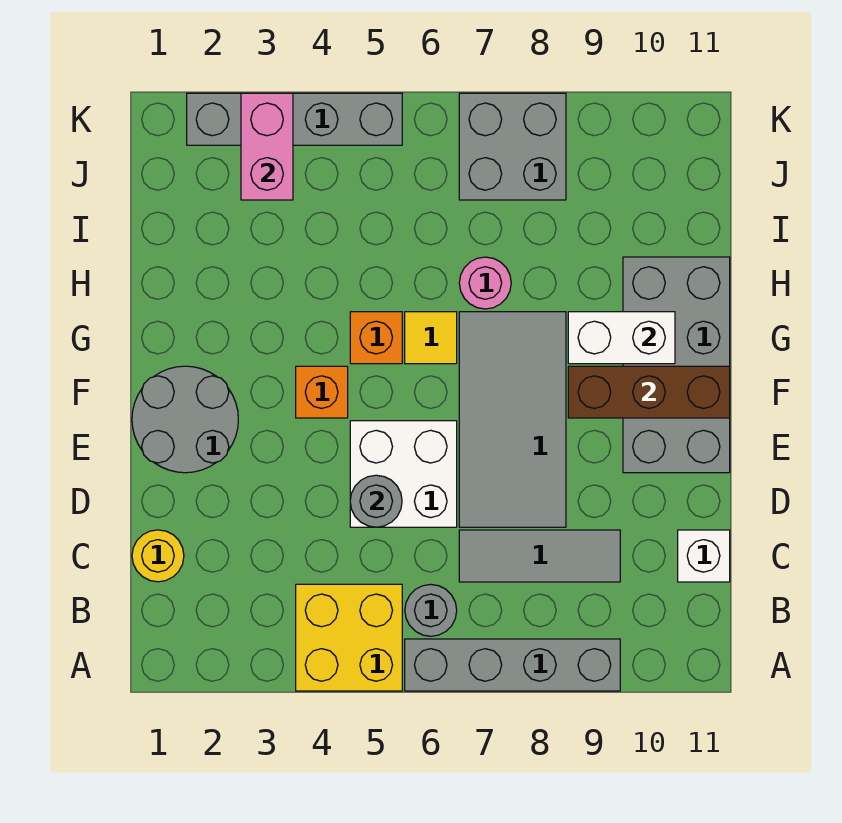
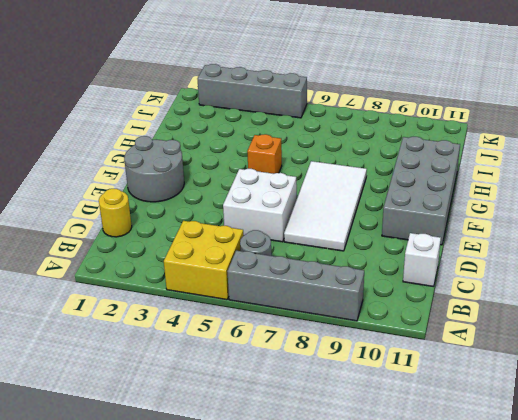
white tile D7:G8 level 1 -> grey tile D7:G8 level 1
none -> grey tile C7:C9 level 1
none -> orange brick F4 level 1
none -> yellow tile G6 level 1

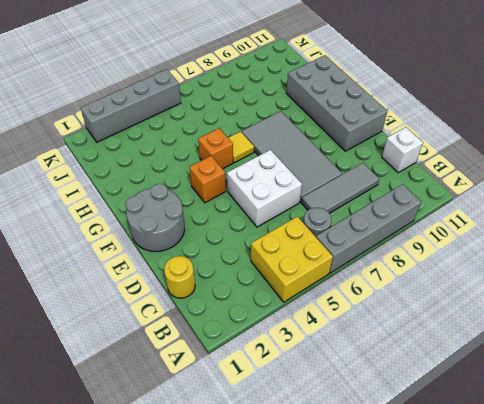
none -> pink round brick H7 level 1
none -> grey brick J7:K8 level 1
none -> grey round brick D5 level 2

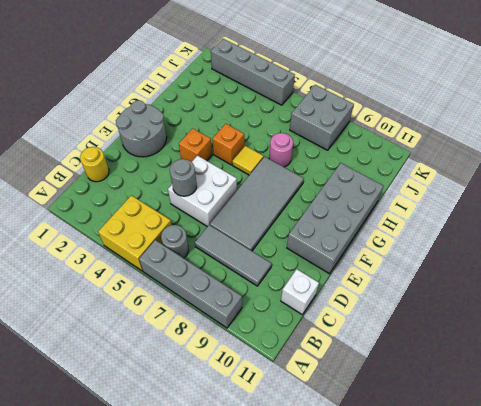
none -> brown brick F9:F11 level 2
none -> white brick G9:G10 level 2
none -> pink brick J3:K3 level 2

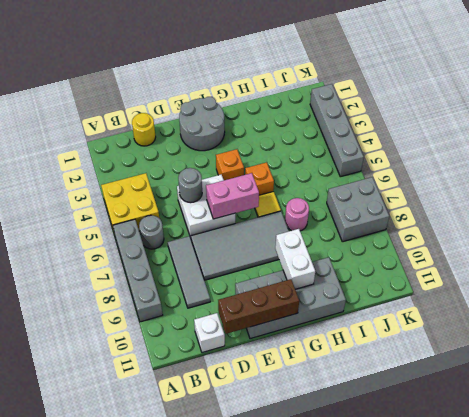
brown brick D11:F11 level 2 -> brown brick F9:F11 level 2
pink brick E6:F6 level 2 -> pink brick J3:K3 level 2

